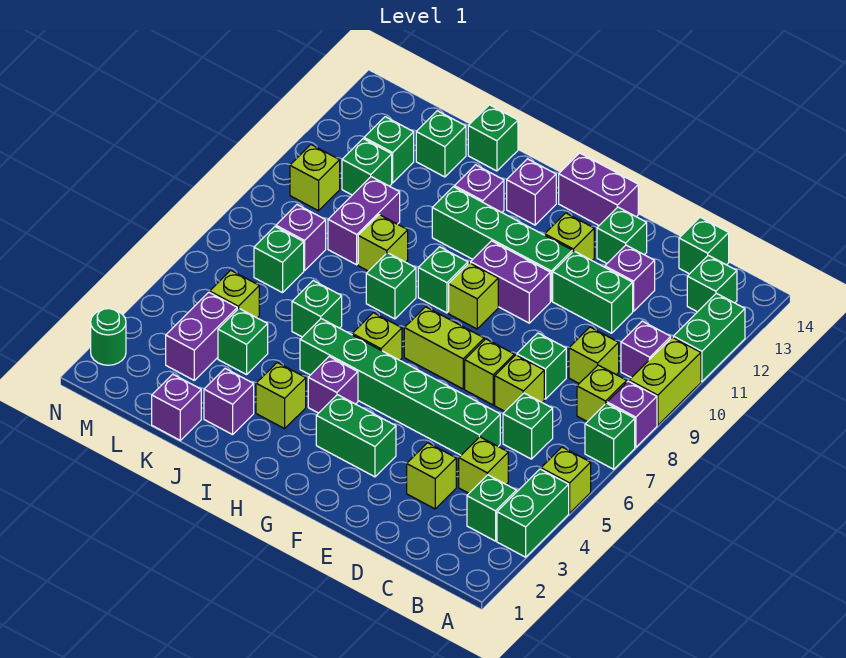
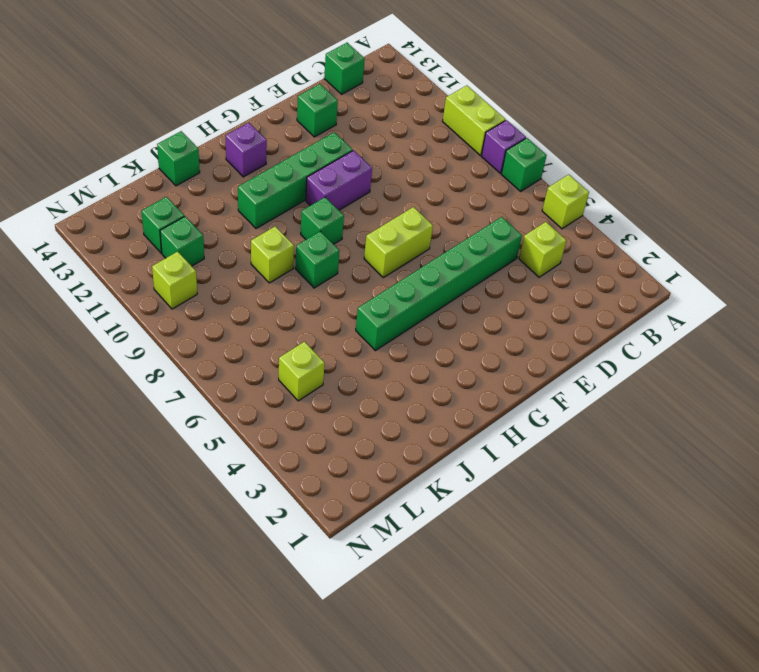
none -> green brick A3:A4 level 1
none -> green brick A11:A12 level 1
none -> green brick B3 level 1
none -> lime brick B8 level 1

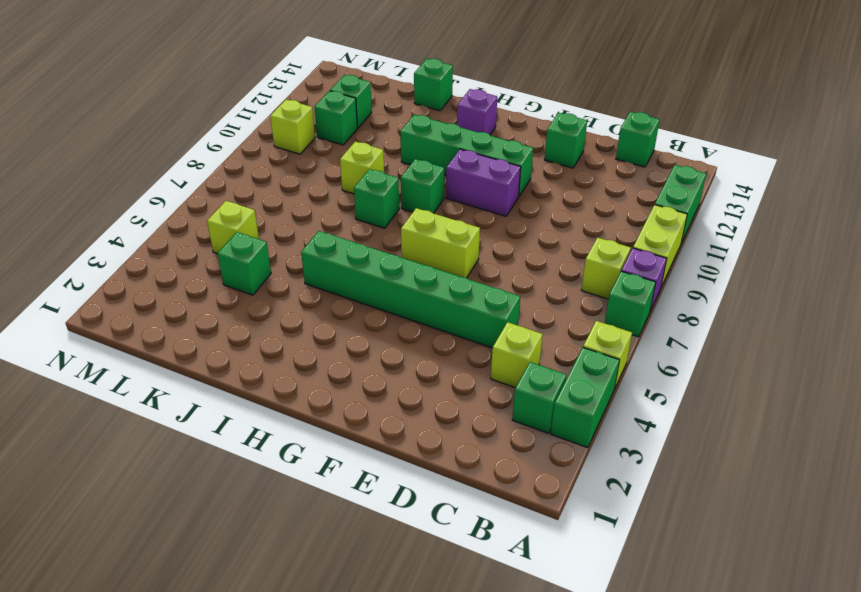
none -> purple brick B10 level 1
none -> green brick B13 level 1
none -> green brick C6 level 1
none -> lime brick C9 level 1

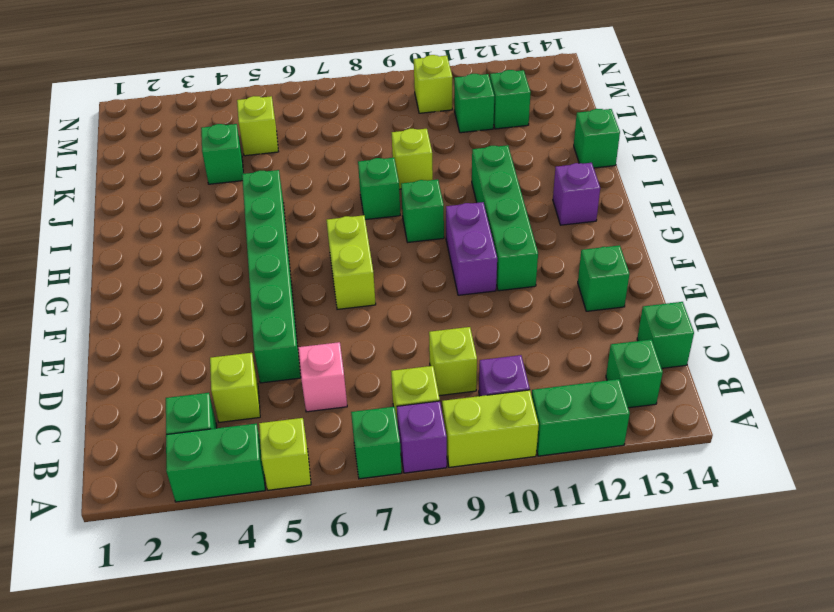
pink brick C6 level 1 -> green brick C6 level 1
none -> lime brick D3 level 1
none -> lime brick D7 level 1
none -> green brick D8 level 1
none -> green brick D11:E11 level 1

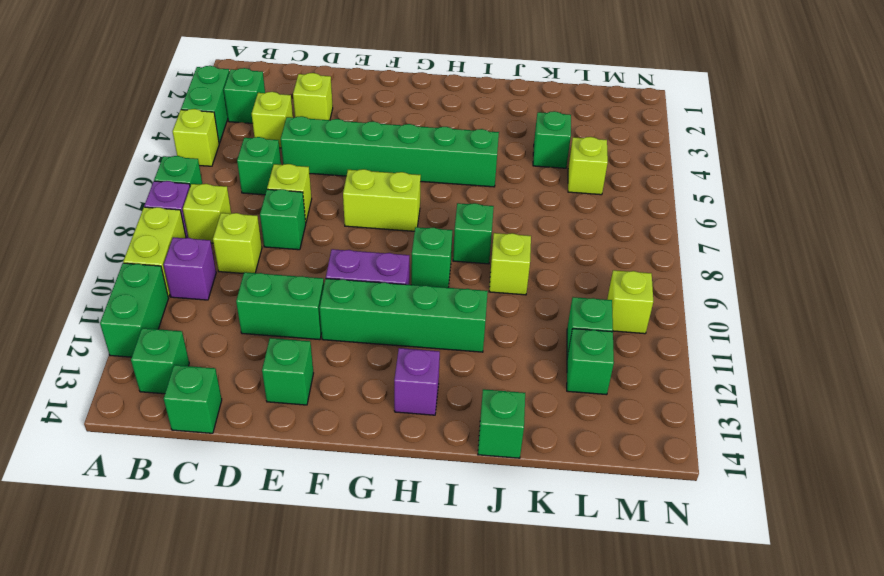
none -> purple brick D12 level 1
none -> lime brick E7 level 1
none -> green brick F3:G3 level 1
none -> lime brick F12 level 1

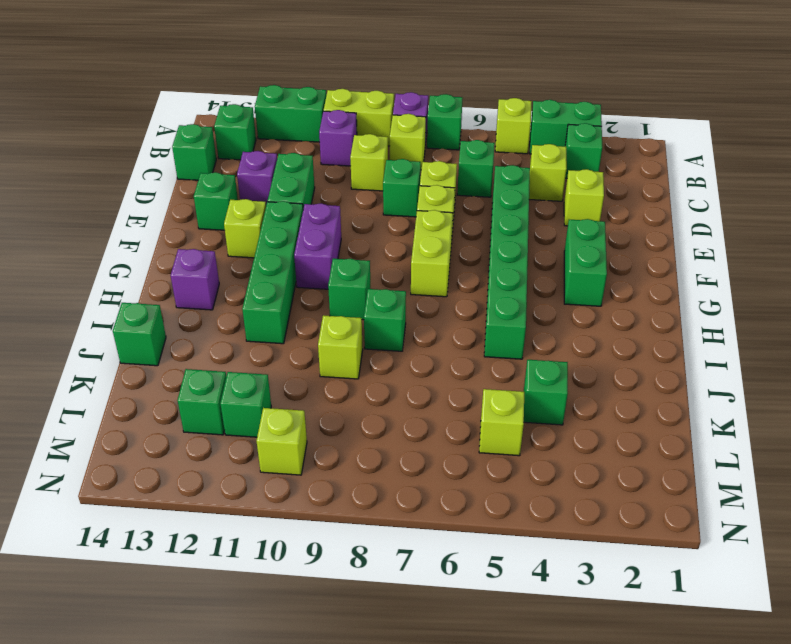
none -> purple brick F14:G14 level 1
none -> lime brick G9 level 1
none -> purple brick H4 level 1
none -> lime brick H6 level 1

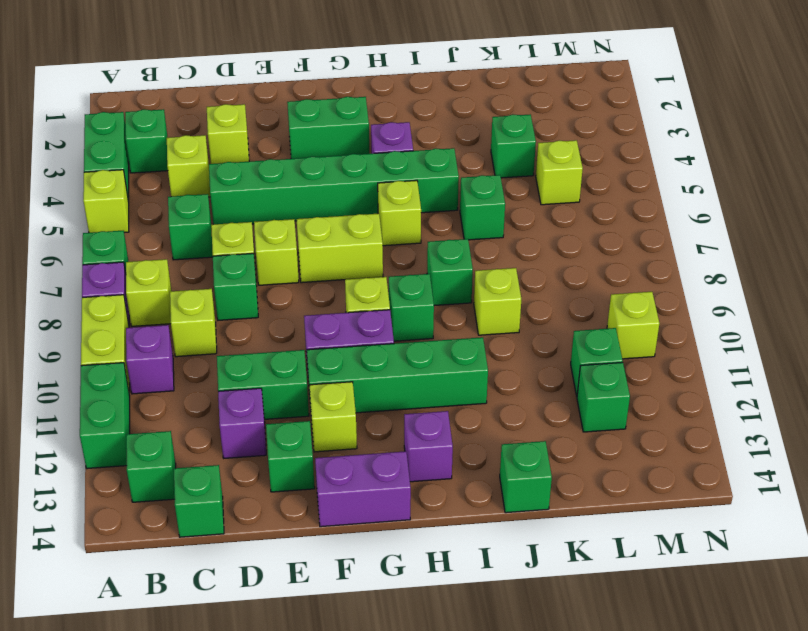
none -> lime brick I3 level 1
none -> purple brick I12 level 1
none -> purple brick J2 level 1
none -> purple brick K1 level 1

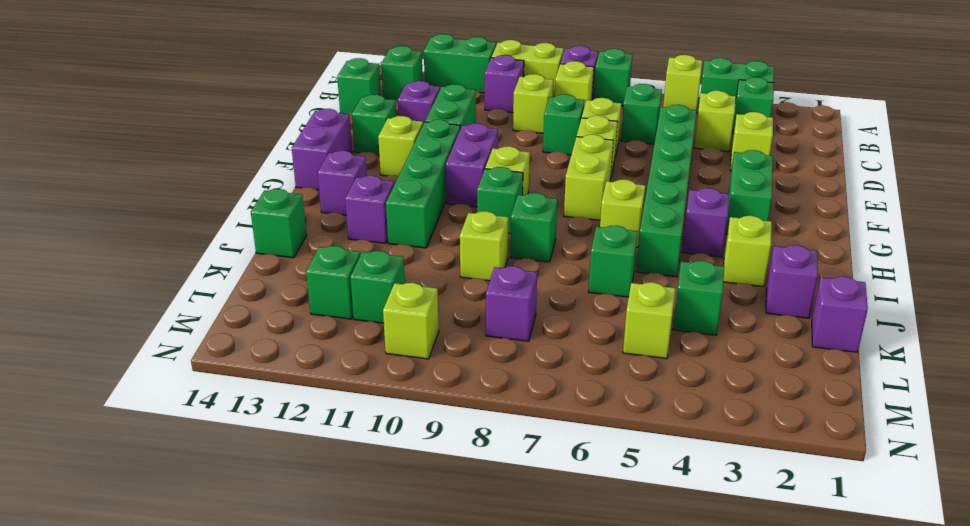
none -> purple brick K9:K10 level 1
none -> green brick K13 level 1
none -> purple brick L3:L4 level 1
none -> green brick L7 level 1

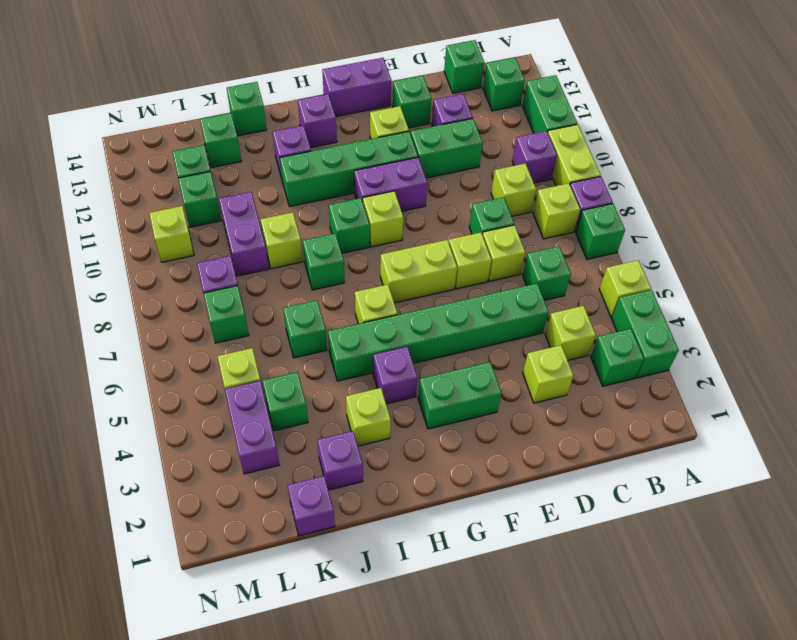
none -> green round brick N2 level 1

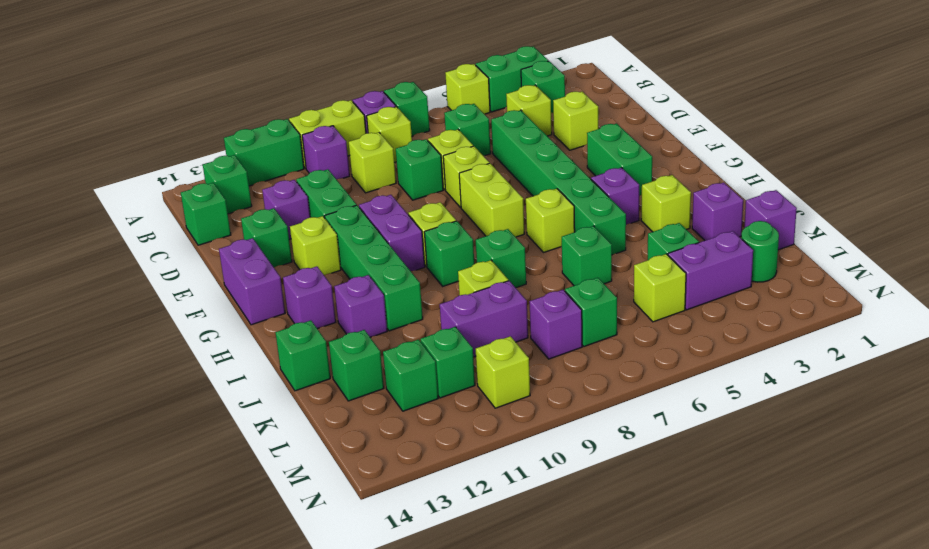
green round brick L2 level 1 -> green round brick N2 level 1

